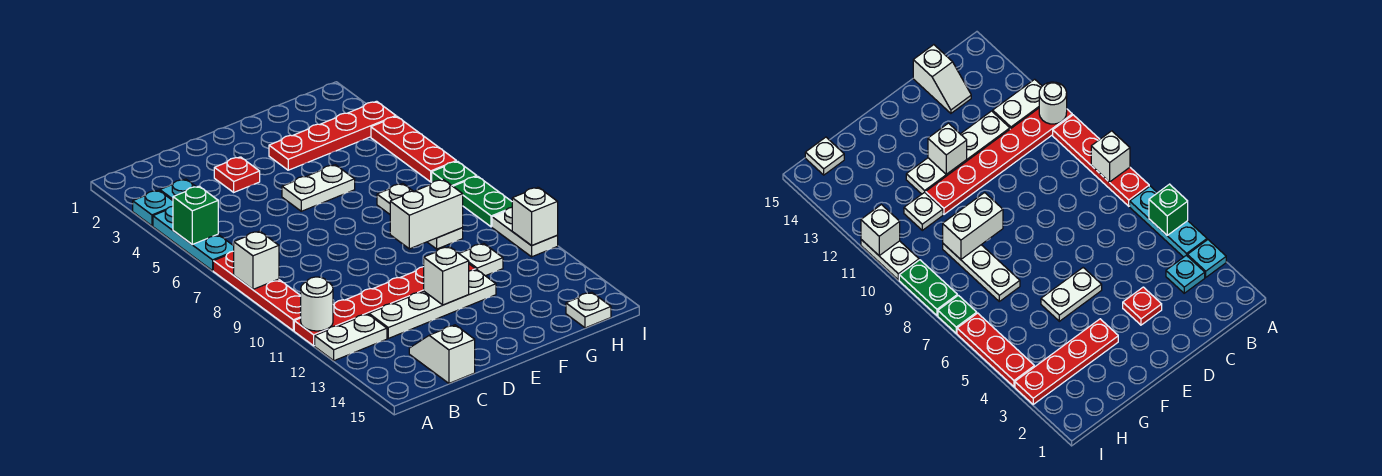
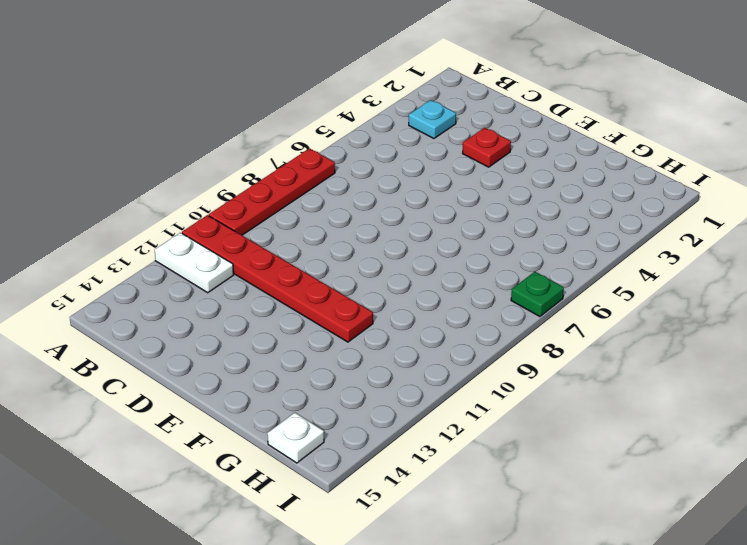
none -> cyan plate A3 level 1
none -> cyan plate A4:A6 level 1
none -> white plate C12:F12 level 1

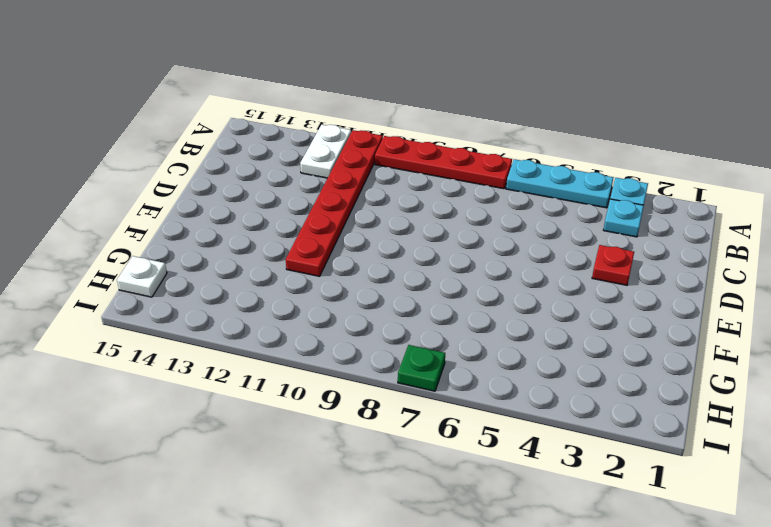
none -> white plate C12:F12 level 1
none -> white slope C14:C15 level 1 top 15
none -> white plate E5:F5 level 1

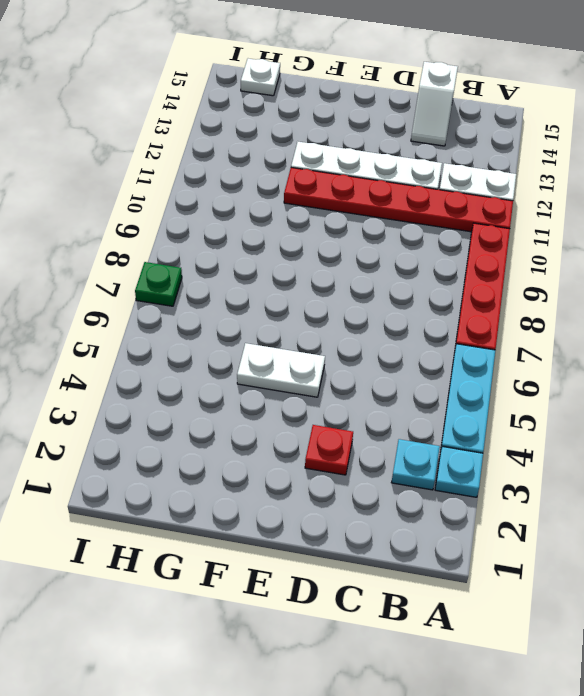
none -> red plate F3:I3 level 1
none -> white plate G7:G9 level 1
none -> white plate G11 level 1

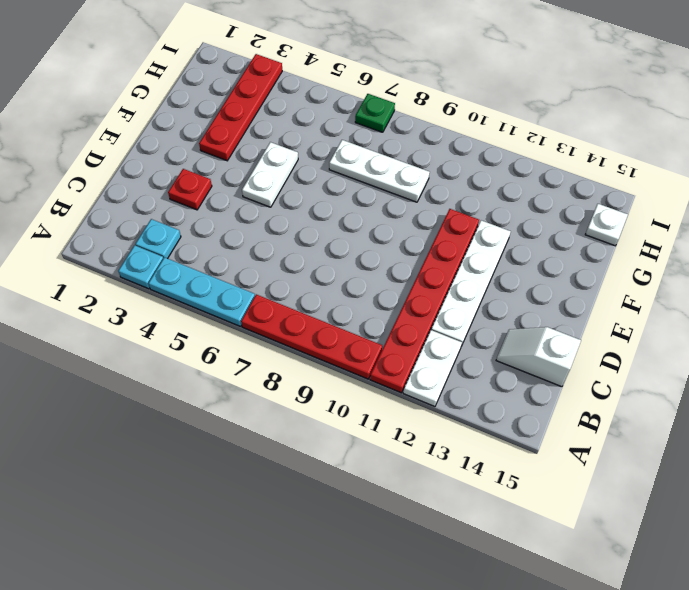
none -> white plate G11 level 1
none -> red plate I4:I6 level 1
none -> green plate I8:I9 level 1

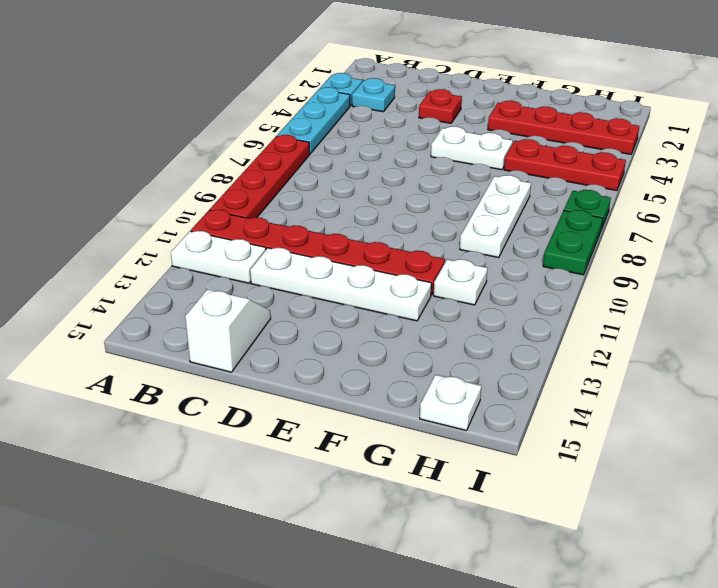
red plate G5:I5 level 1 -> red plate I4:I6 level 1
none -> white plate I10:I11 level 1
none -> green brick A5 level 2
none -> white brick A8 level 2

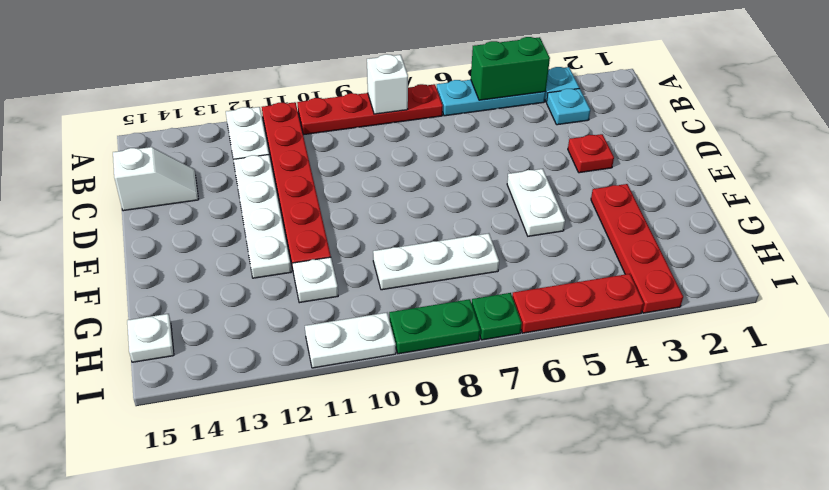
green brick A4:A5 level 2 -> green brick A5 level 2
none -> white round brick A11 level 2
none -> white brick E12 level 2
none -> white brick F9:G9 level 2

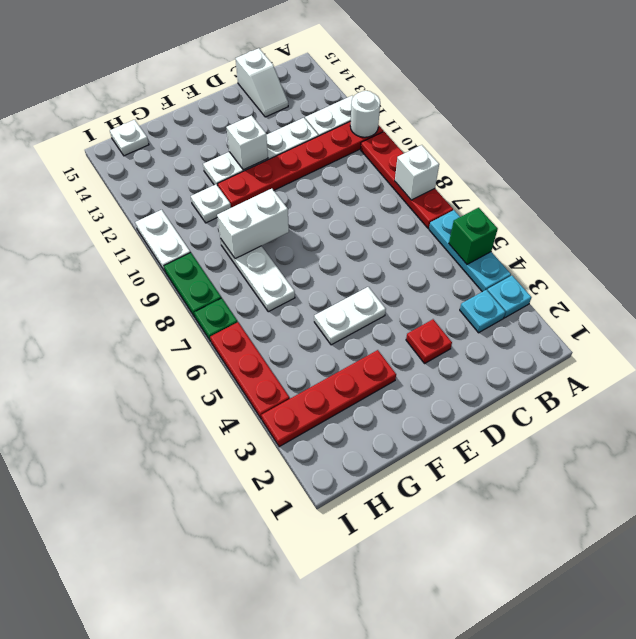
none -> white brick I11 level 2

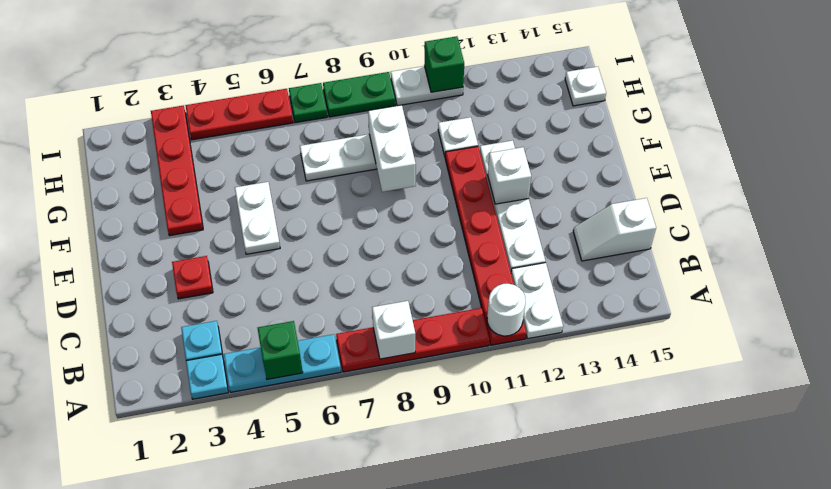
green brick I11 level 2 -> white brick I11 level 2

